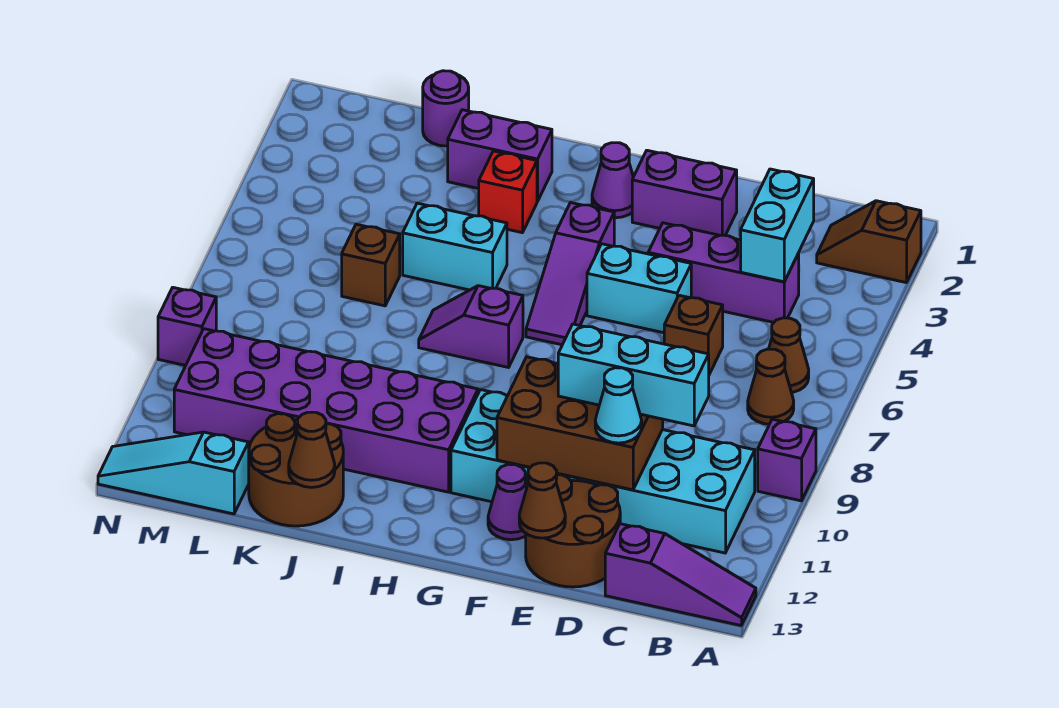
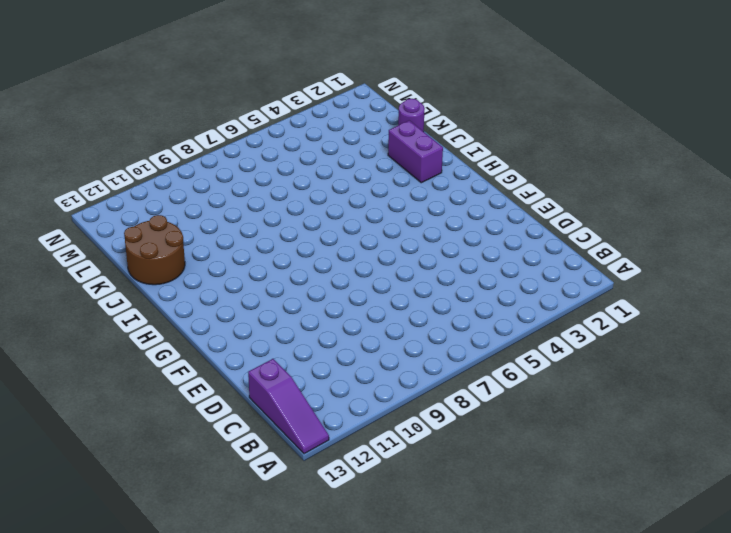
none -> brown slope A2:B2 level 1 top A
none -> purple brick A9 level 1
none -> brown cone B6 level 1
none -> brown cone B7 level 1

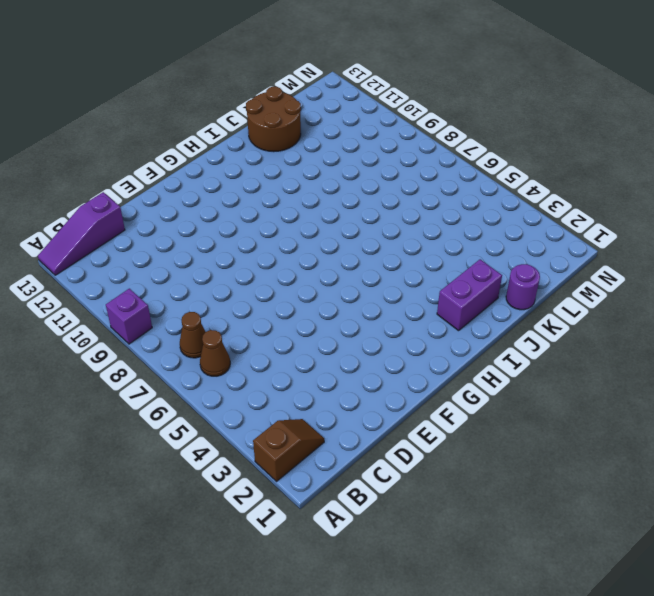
none -> cyan brick B10:G11 level 1
none -> purple brick C4:E4 level 1
none -> brown brick D6 level 1
none -> brown round brick D12:E13 level 1

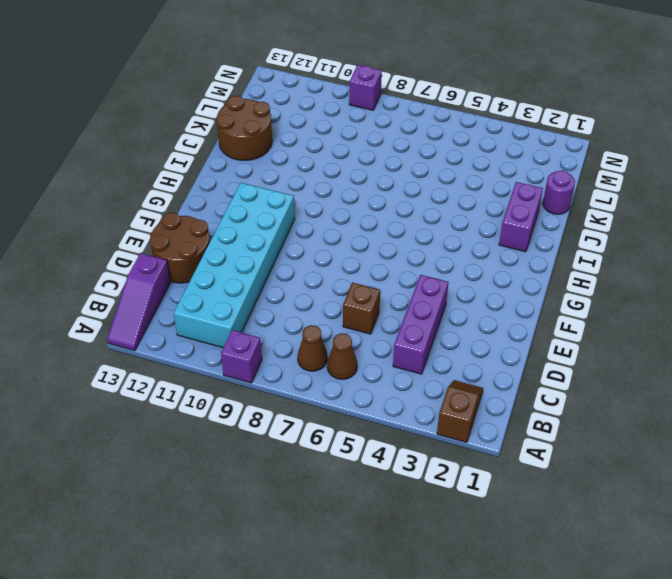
none -> purple brick E2:F2 level 1
none -> cyan brick E5:F5 level 1
none -> purple cone F12 level 1
none -> purple cone G2 level 1

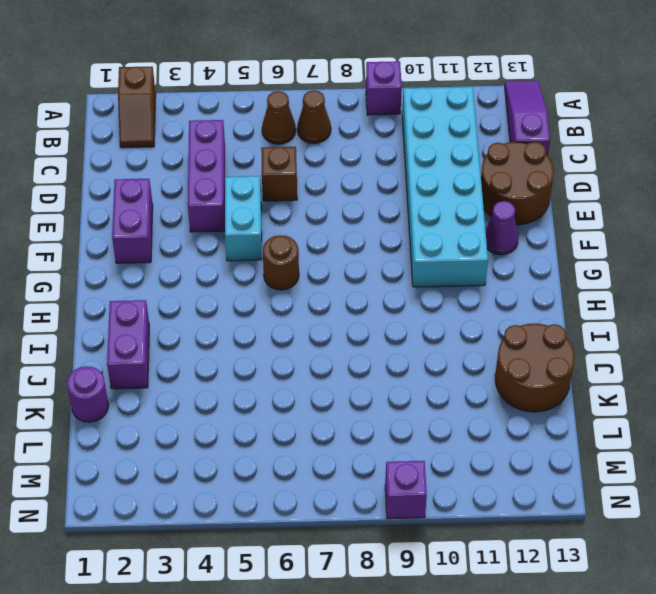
brown round brick G6 level 1 -> purple slope G4:G6 level 1 top 4
none -> purple cone G2 level 1
none -> purple slope H7:I7 level 1 top H
none -> purple brick H10:M11 level 1
none -> red brick I3 level 1

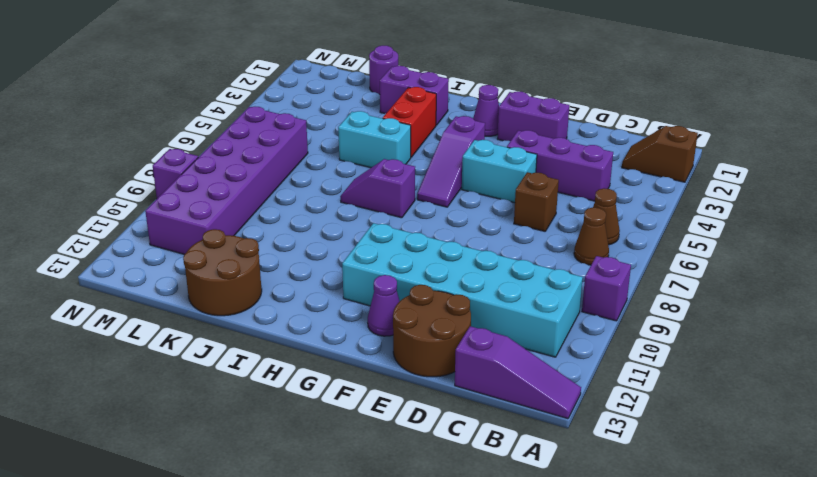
red brick I3:I4 level 1 -> red brick I3 level 1
purple brick L6:M11 level 1 -> purple brick H10:M11 level 1
none -> brown brick K6 level 1
none -> cyan slope L13:N13 level 1 top L
none -> cyan brick C3:C4 level 2
none -> brown brick D10:F11 level 2

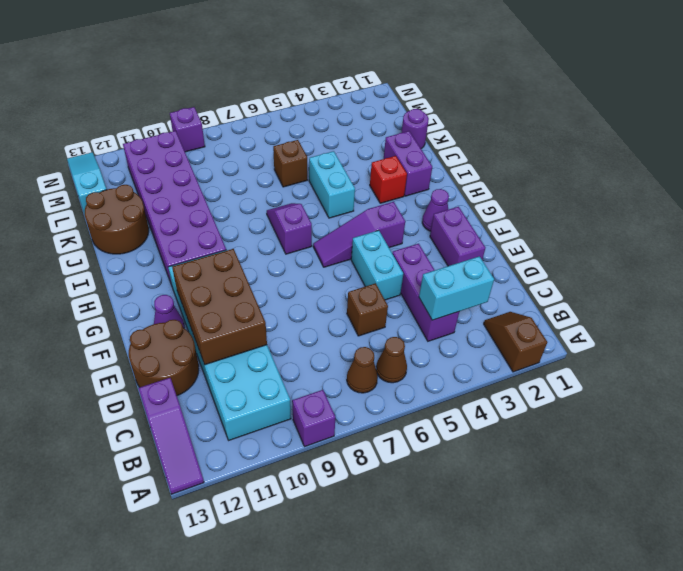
none -> brown cone E13 level 2
none -> brown cone J13 level 2
none -> cyan brick C10:E10 level 3
none -> cyan cone D11 level 3

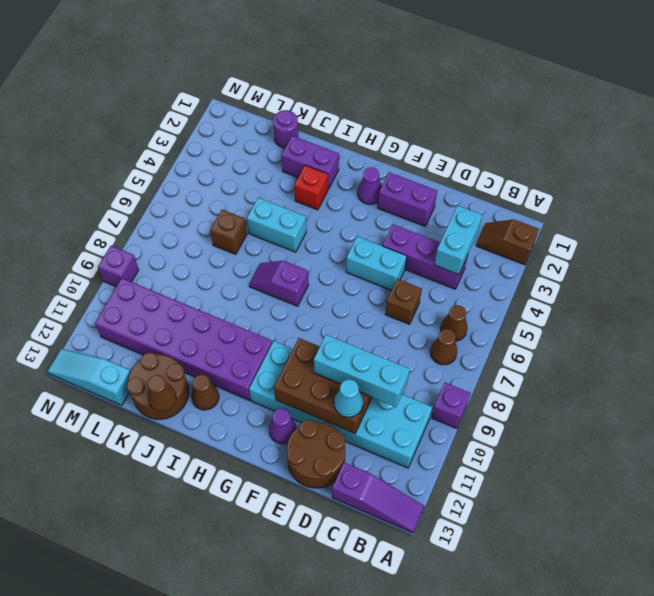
brown cone I12 level 1 -> brown cone E13 level 2
none -> purple slope G4:G6 level 1 top 4

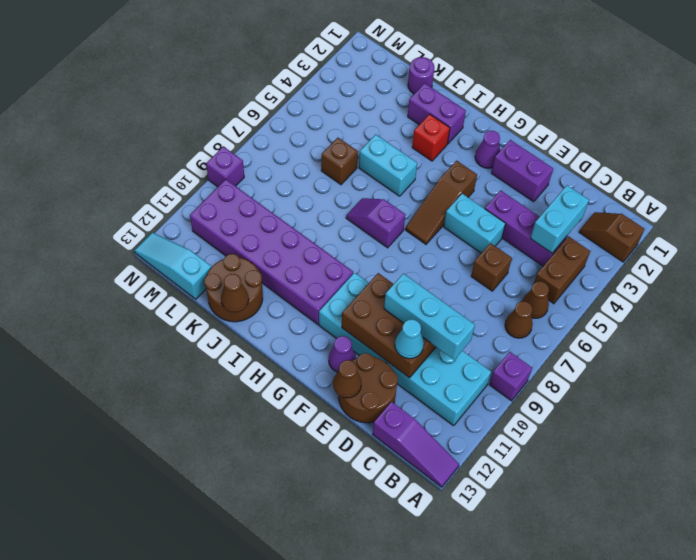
brown brick B4:B5 level 1 -> none
brown slope G4:G6 level 1 top 4 -> purple slope G4:G6 level 1 top 4

